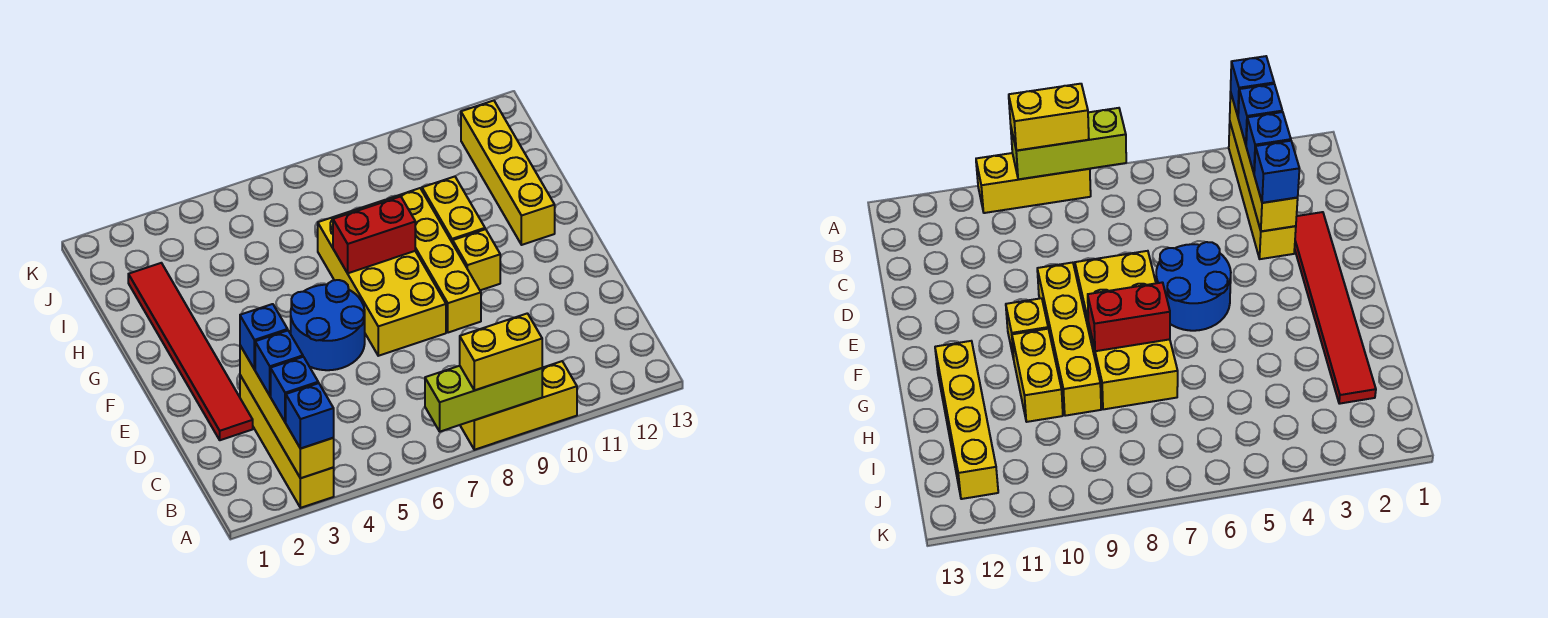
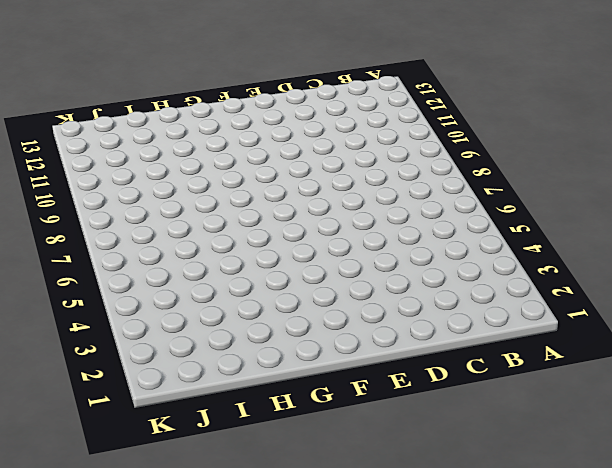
none -> yellow brick A3:D3 level 1
none -> yellow brick A8:A10 level 1
none -> red tile D2:I2 level 1

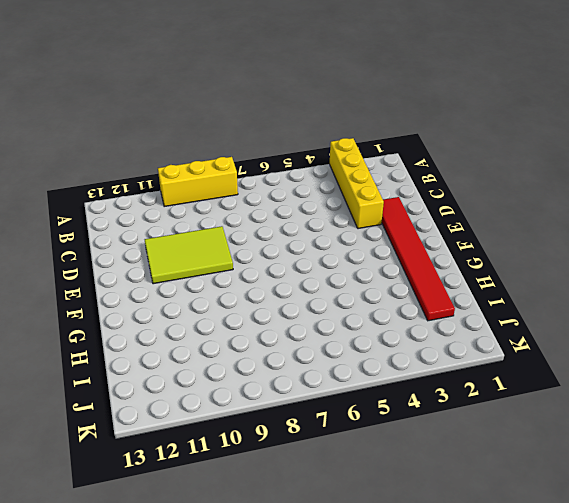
lime tile D9:E11 level 1 -> yellow brick E9:H9 level 1
none -> blue round brick E5:F6 level 1
none -> yellow brick E7:H8 level 1
none -> yellow brick F10 level 1

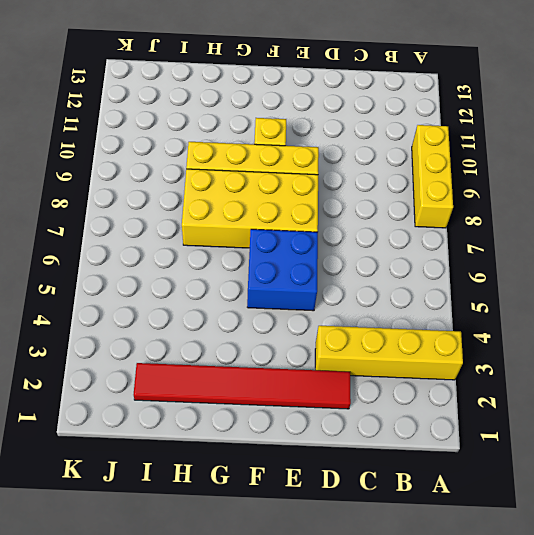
blue brick E5:F6 level 1 -> blue round brick E5:F6 level 1
none -> yellow brick G10:H10 level 1
none -> yellow brick G12:J12 level 1
none -> yellow brick A3:D3 level 2

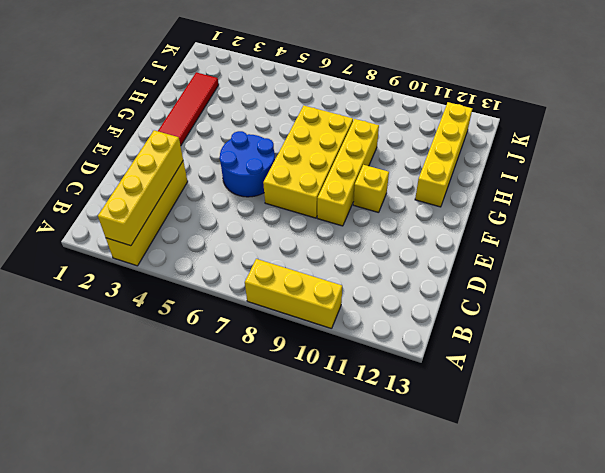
none -> yellow brick G10:H10 level 1
none -> lime brick A7:A9 level 2
none -> red brick G7:G8 level 2

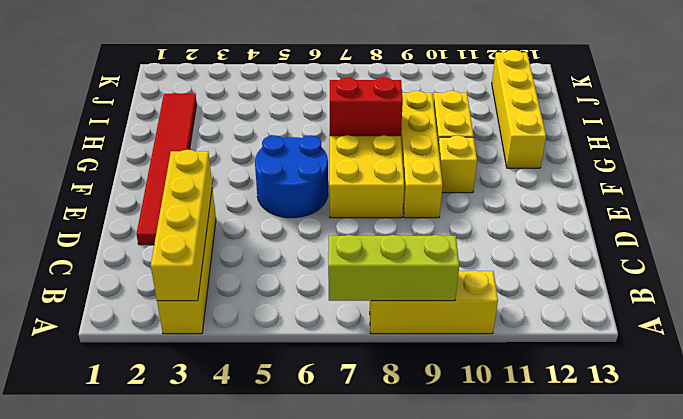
none -> blue brick A3 level 3
none -> yellow brick A8:A9 level 3
none -> blue brick B3 level 3

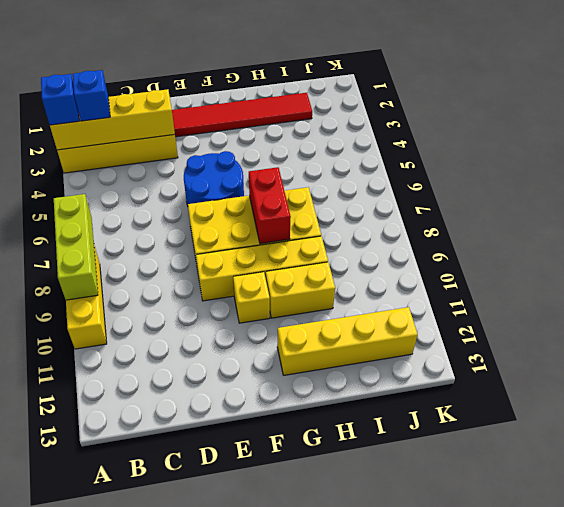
none -> yellow brick A8:A9 level 3
none -> blue brick C3 level 3
none -> blue brick D3 level 3

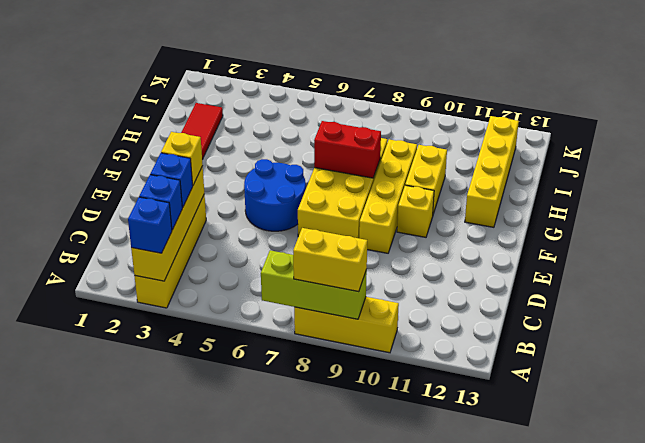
yellow brick D3 level 3 -> blue brick D3 level 3

